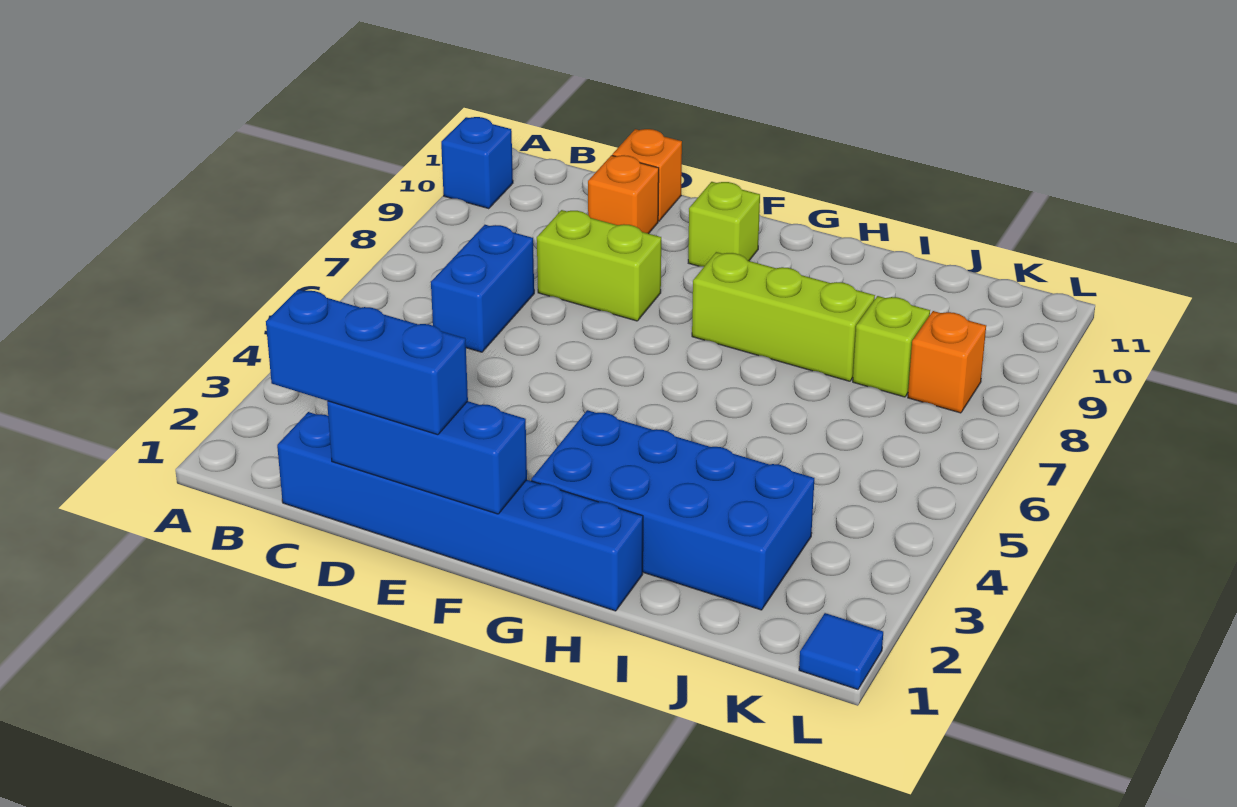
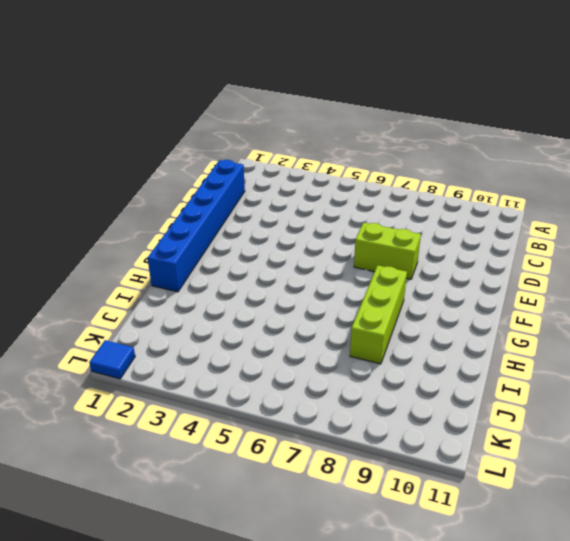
lime brick E7:E8 level 1 -> lime brick D8:E8 level 1
none -> blue brick A10 level 1
none -> blue brick C6:C7 level 1
none -> orange brick D10 level 1

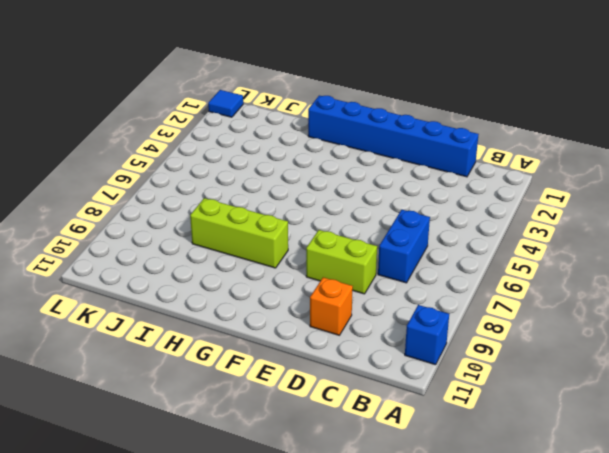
none -> orange brick D11 level 1
none -> lime brick F10 level 1
none -> blue brick G2:J3 level 1

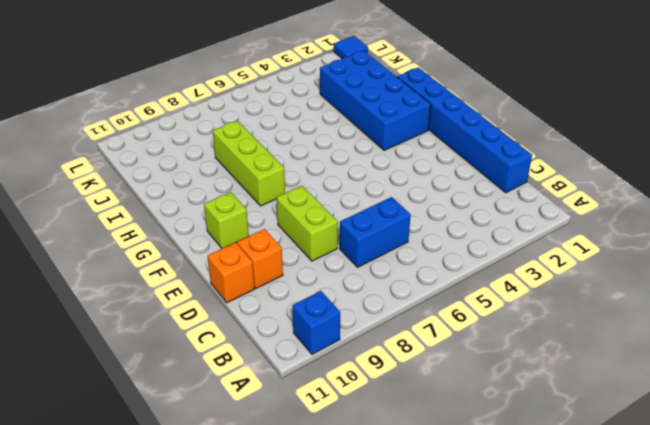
none -> lime brick J8 level 1
none -> orange brick K8 level 1
none -> blue brick D1:F1 level 2

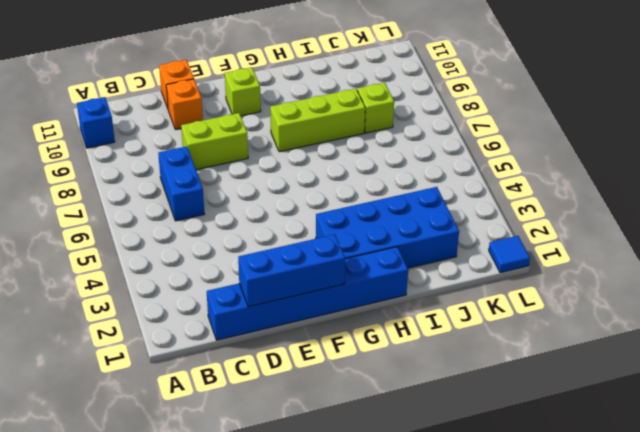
none -> orange brick K8 level 1
none -> blue brick C1:E1 level 3

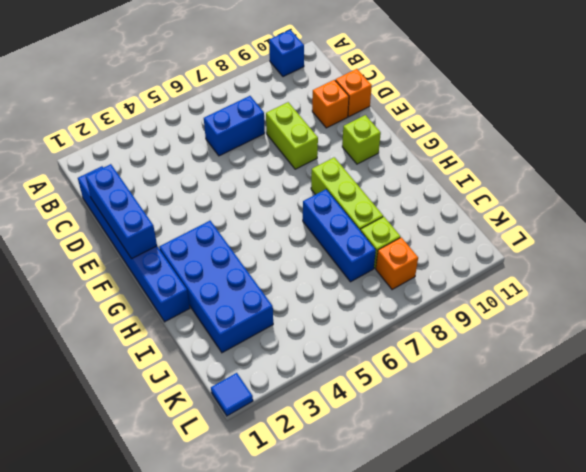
blue brick H7:J7 level 1 -> blue brick C1:E1 level 3

